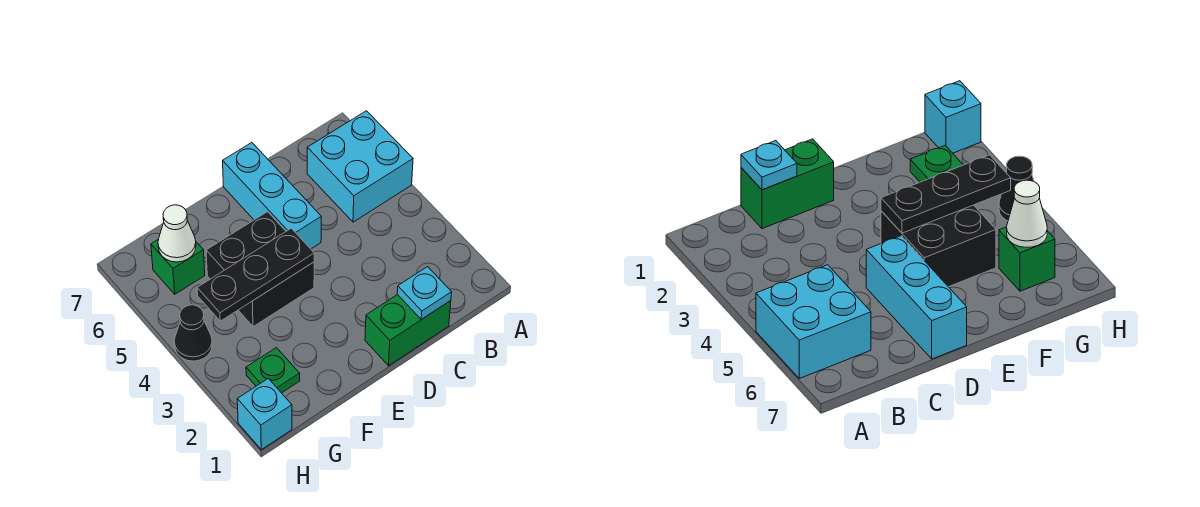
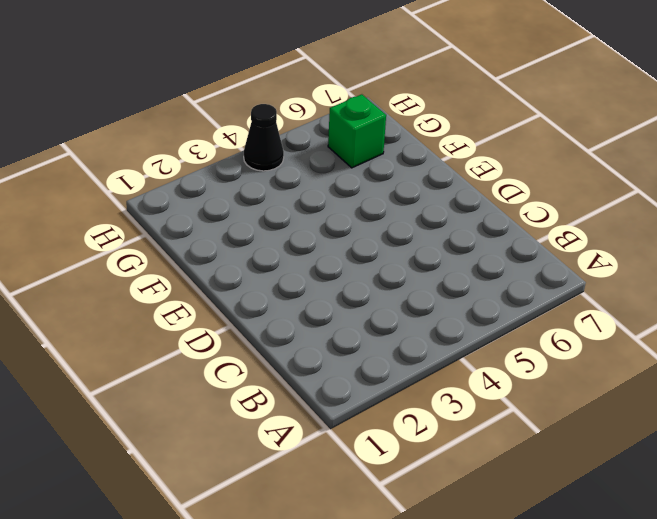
none -> cyan brick A5:B6 level 1
none -> green brick C1:D1 level 1

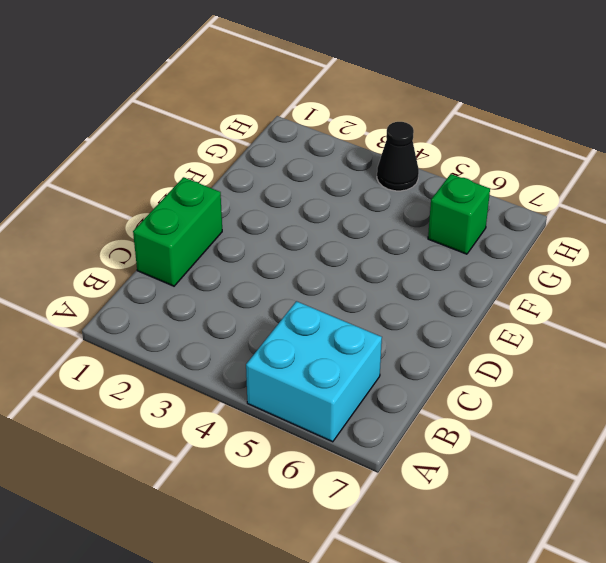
none -> cyan brick D5:D7 level 1
none -> black brick E4:F5 level 1

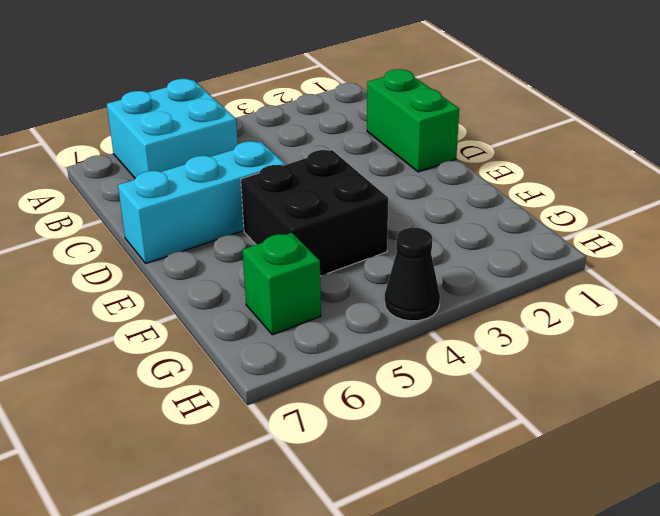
none -> green plate G2 level 1
none -> cyan brick H1 level 1

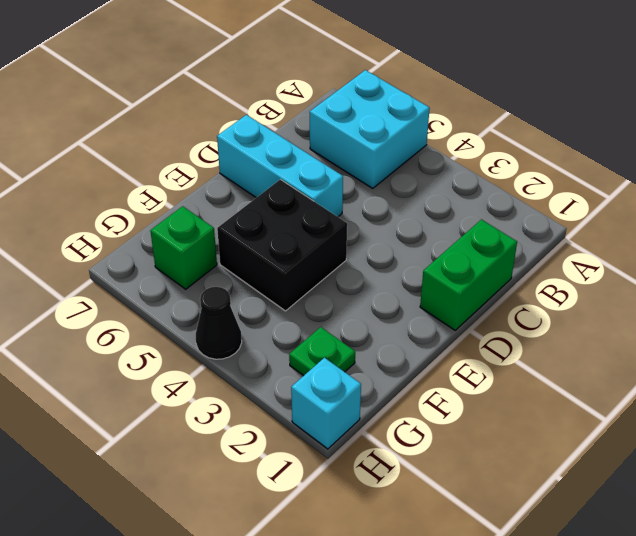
none -> cyan plate C1 level 2
none -> black plate E4:G4 level 2

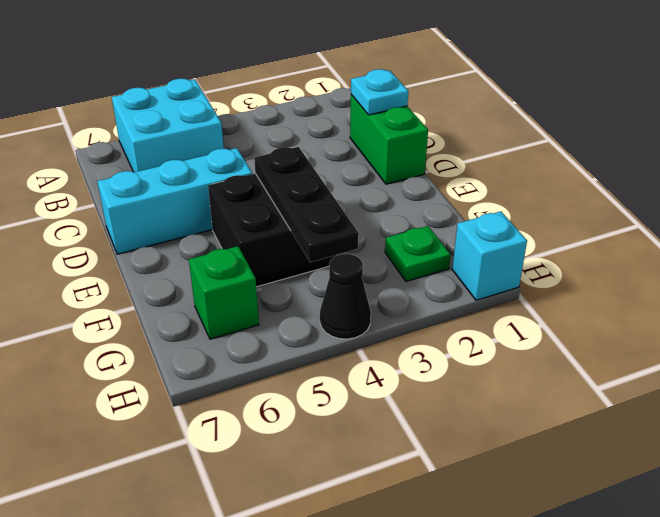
none -> white cone G6 level 2

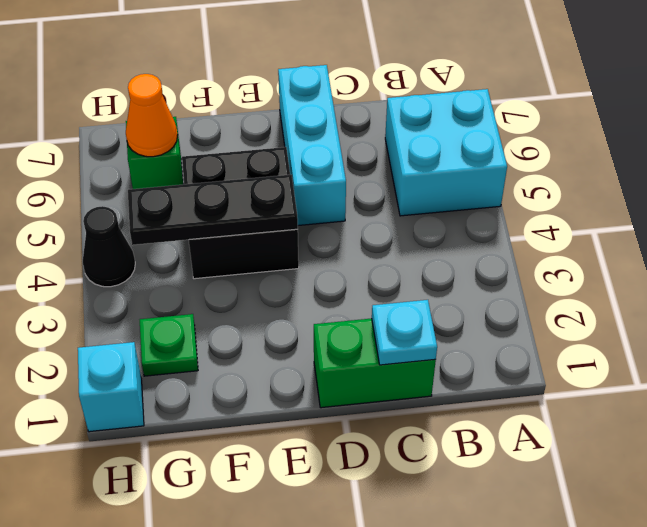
orange cone G6 level 2 -> white cone G6 level 2

